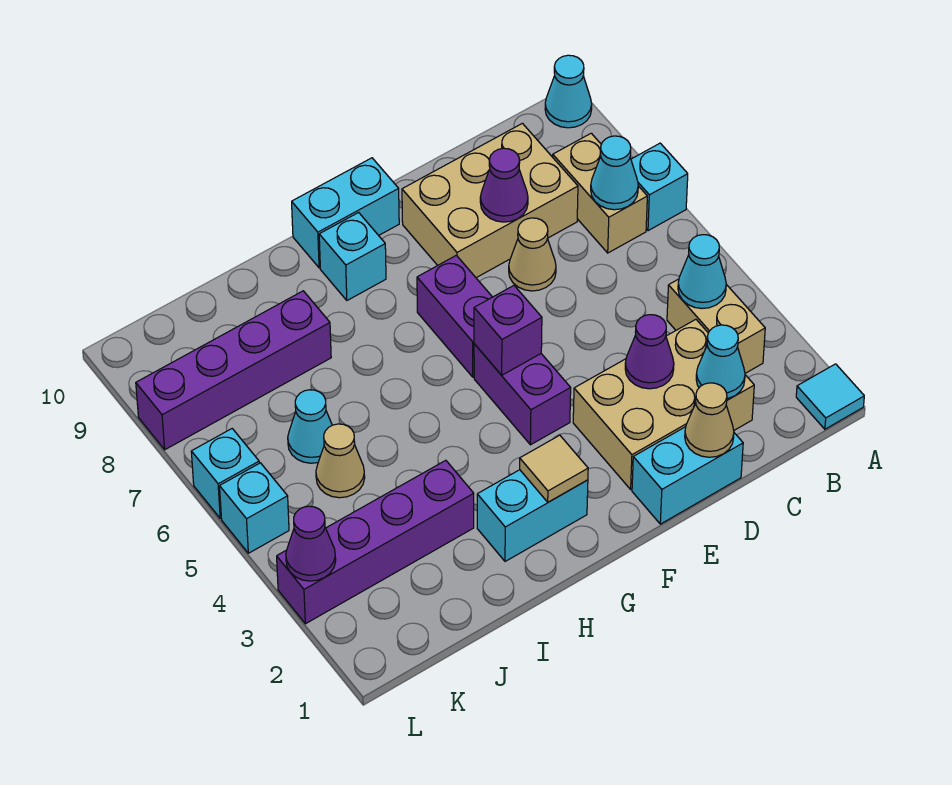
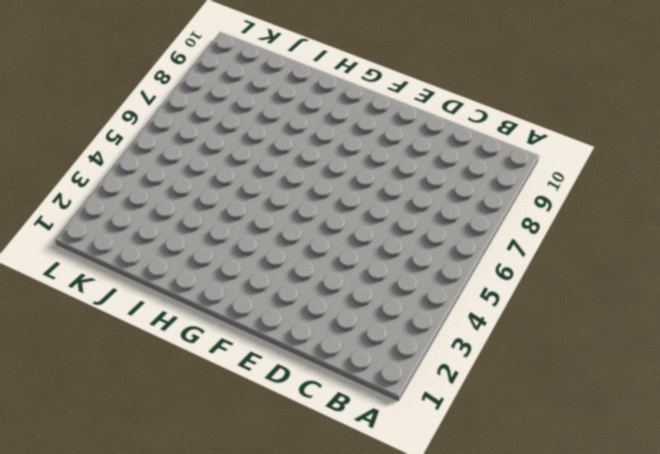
none -> cyan tile A1 level 1
none -> cyan brick A7 level 1
none -> cyan cone A10 level 1

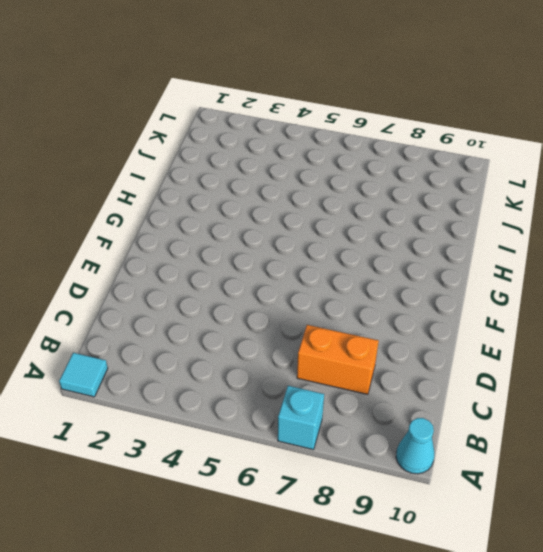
orange brick C7:C8 level 1 -> tan brick C8:E9 level 1
none -> tan brick B3:B4 level 1
none -> tan brick B7:B8 level 1
none -> tan brick C2:E3 level 1

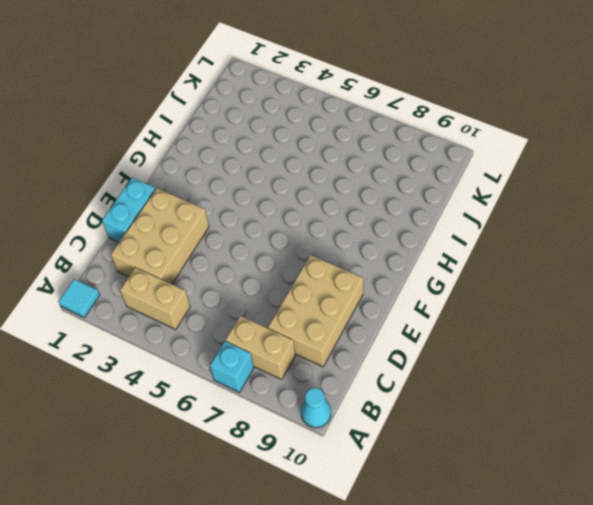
none -> tan cone D7 level 1
none -> purple brick F4:F5 level 1
none -> purple brick F6:F7 level 1

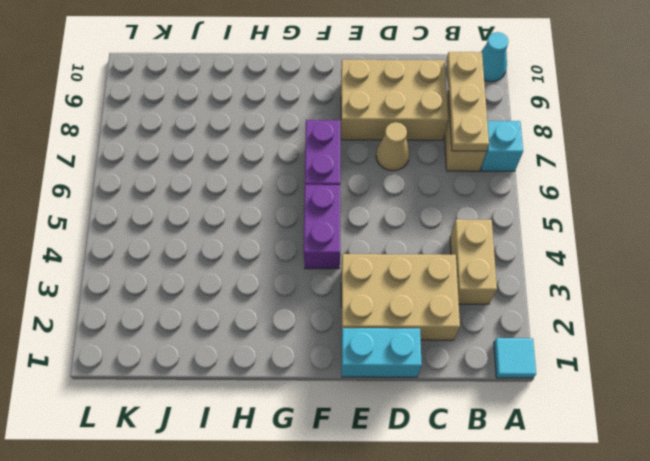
tan plate B7:B9 level 2 -> cyan cone B7 level 2
none -> cyan brick F10:G10 level 1
none -> cyan brick G2:H2 level 1
none -> cyan brick G9 level 1

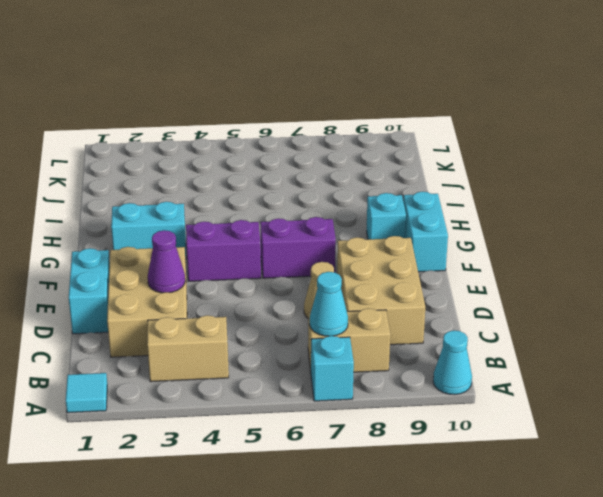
cyan brick G2:G3 level 1 -> cyan brick G2:H2 level 1
none -> purple brick I3:L3 level 1
none -> purple brick I8:L8 level 1
none -> tan cone J5 level 1

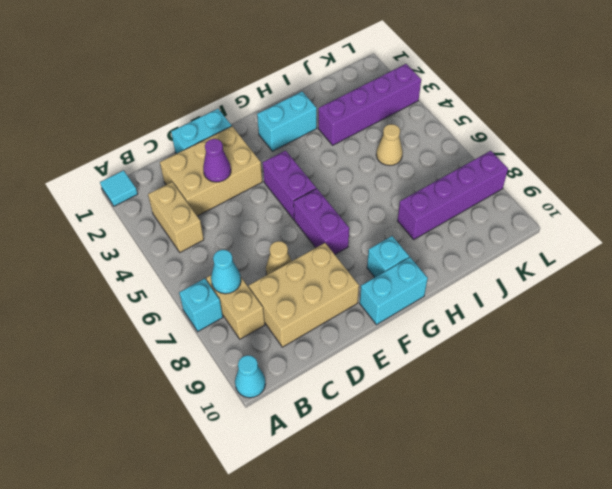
none -> cyan cone J6 level 1
none -> cyan brick L5 level 1
none -> cyan brick L6 level 1

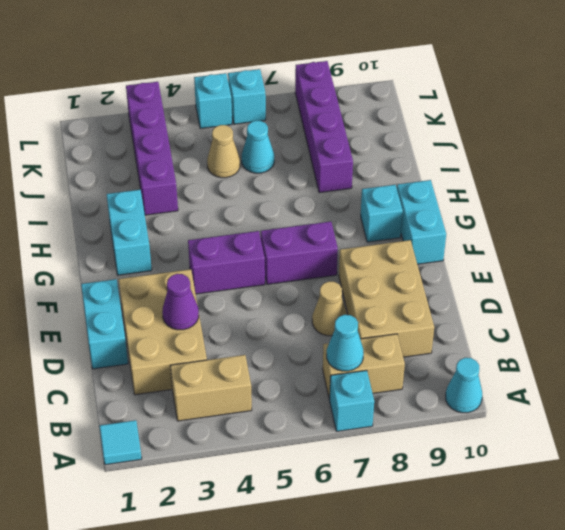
none -> cyan cone B4 level 2
none -> cyan cone C2 level 2
none -> tan cone D1 level 2

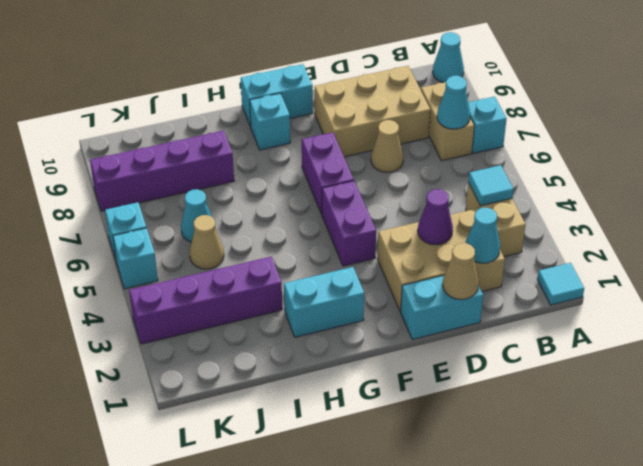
cyan tile B4 level 2 -> cyan cone B4 level 2
none -> purple cone D8 level 2
none -> purple brick F5 level 2
none -> tan tile G2 level 2

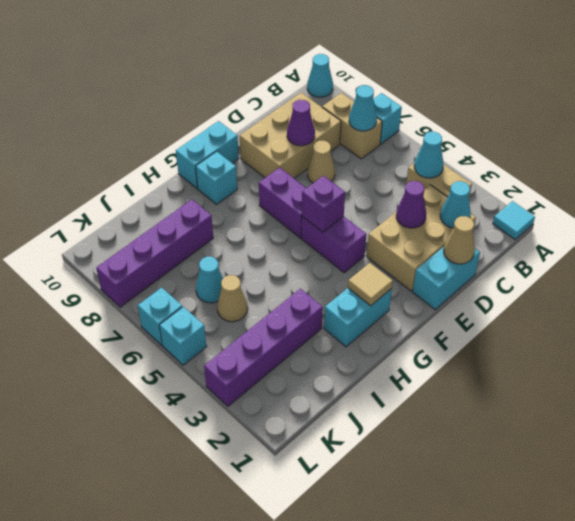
none -> purple cone L3 level 2

